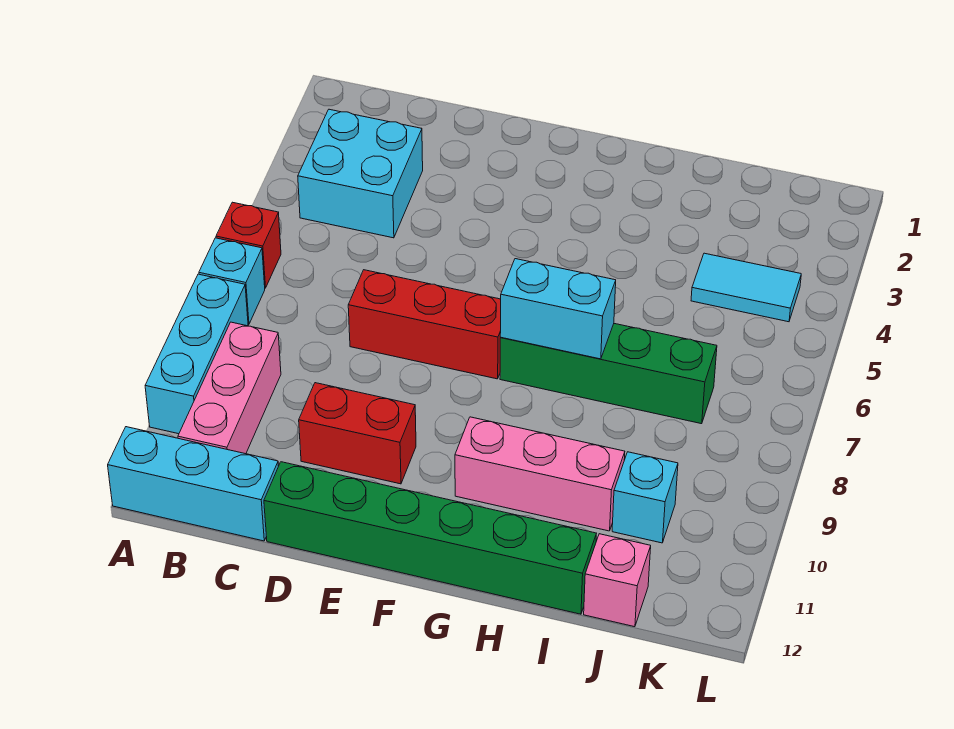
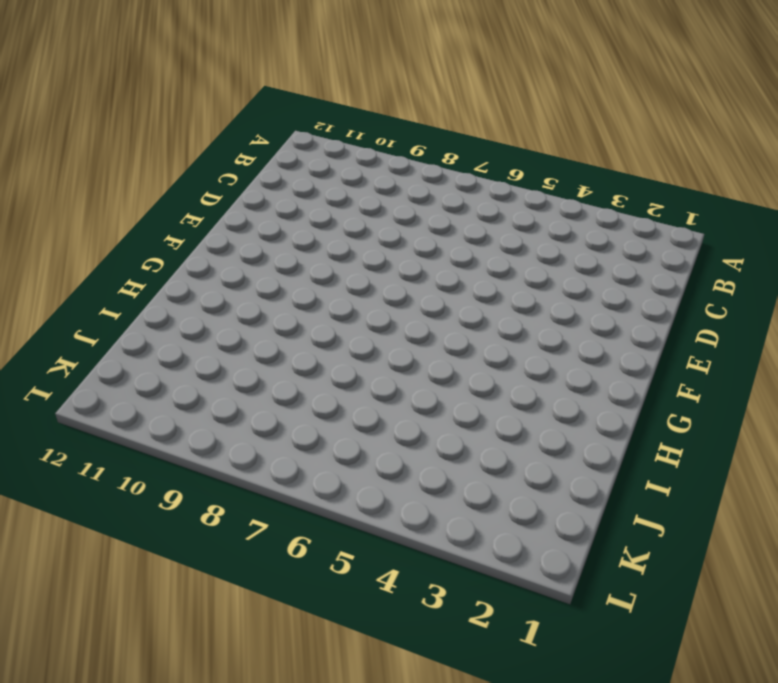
none -> red brick A6 level 1
none -> cyan brick A7 level 1
none -> cyan brick A8:A10 level 1

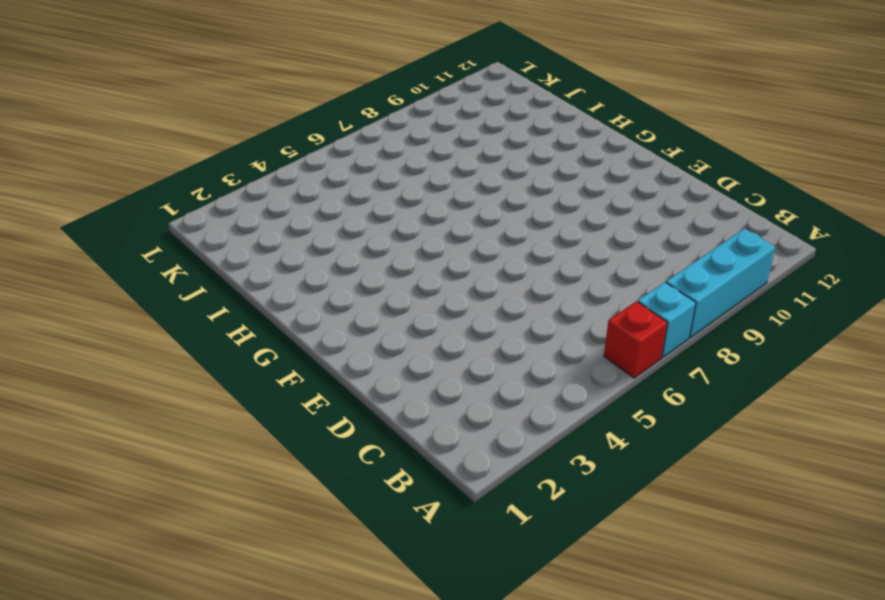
none -> cyan brick A12:C12 level 1
none -> cyan brick B3:C4 level 1
none -> pink brick B9:B11 level 1

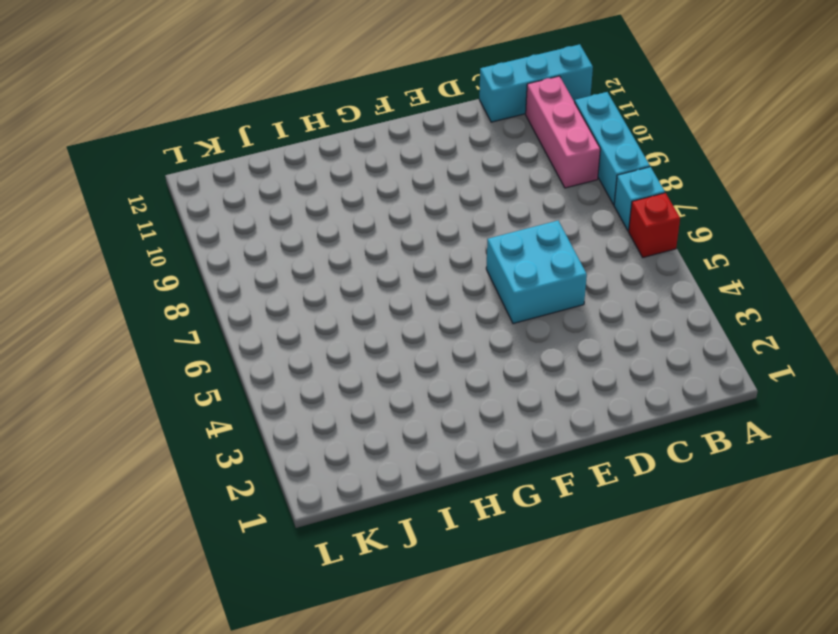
cyan brick D5:E6 level 1 -> cyan brick B3:C4 level 1
none -> red brick D7:F7 level 1
none -> red brick D10:E10 level 1
none -> green brick D12:I12 level 1

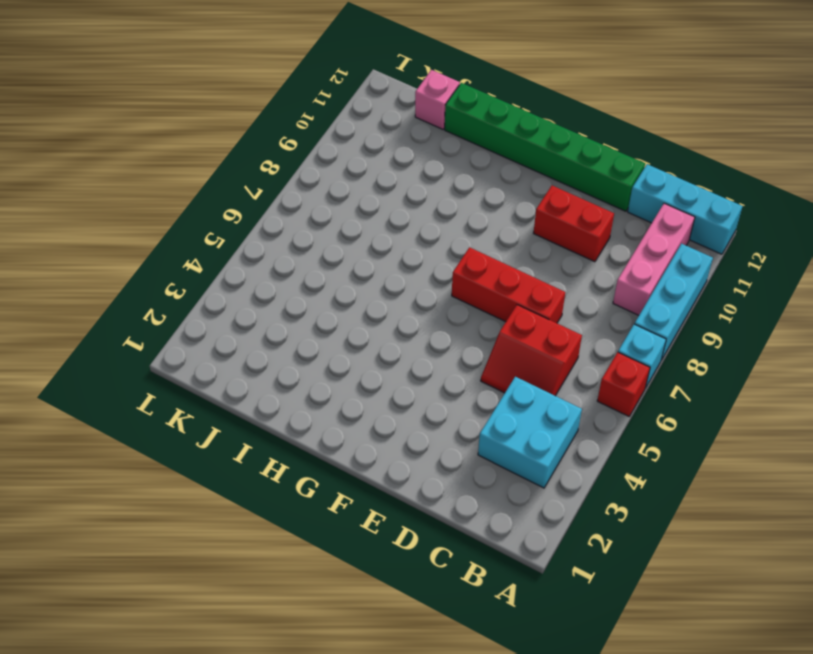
red slope C5:D6 level 1 top 6 -> none
none -> green brick G7:J7 level 1
none -> pink brick G10:I10 level 1
none -> cyan tile J4:K4 level 1

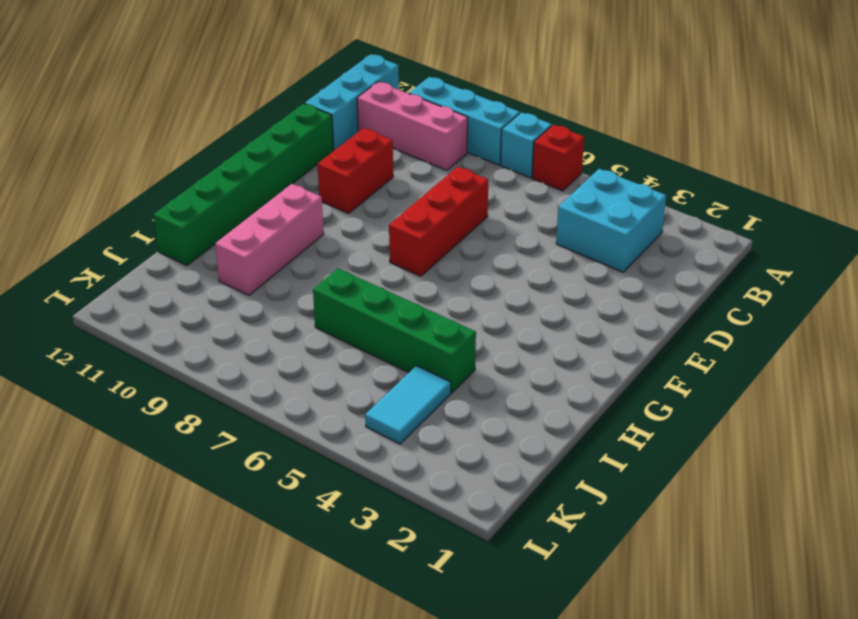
green brick I4:I7 level 1 -> green brick G7:J7 level 1
none -> cyan brick J10 level 1
none -> pink brick J12 level 1
none -> cyan brick G7:H7 level 2

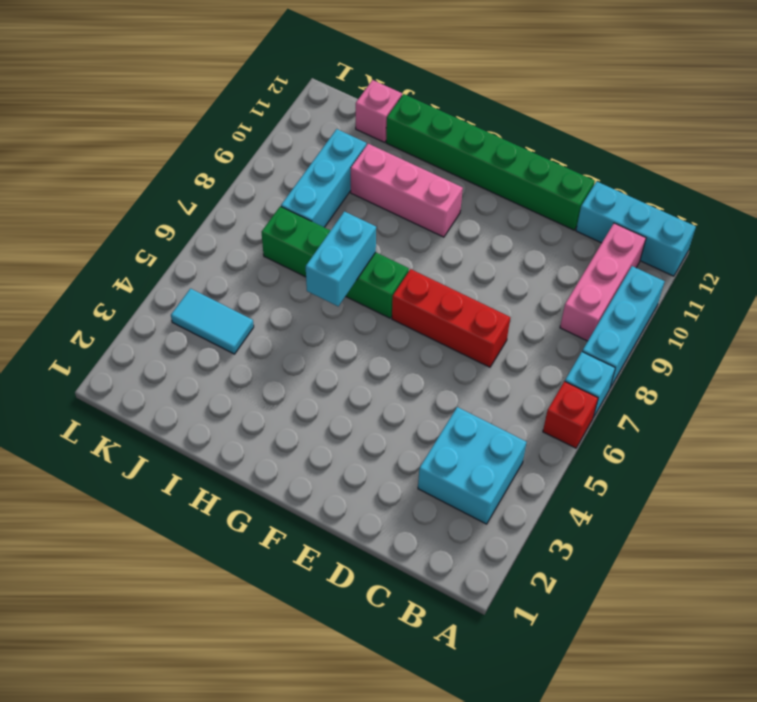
cyan brick H6:H7 level 2 -> cyan brick G7:H7 level 2
cyan brick J8:J10 level 1 -> cyan brick J10 level 1
none -> red brick D10:E10 level 1

